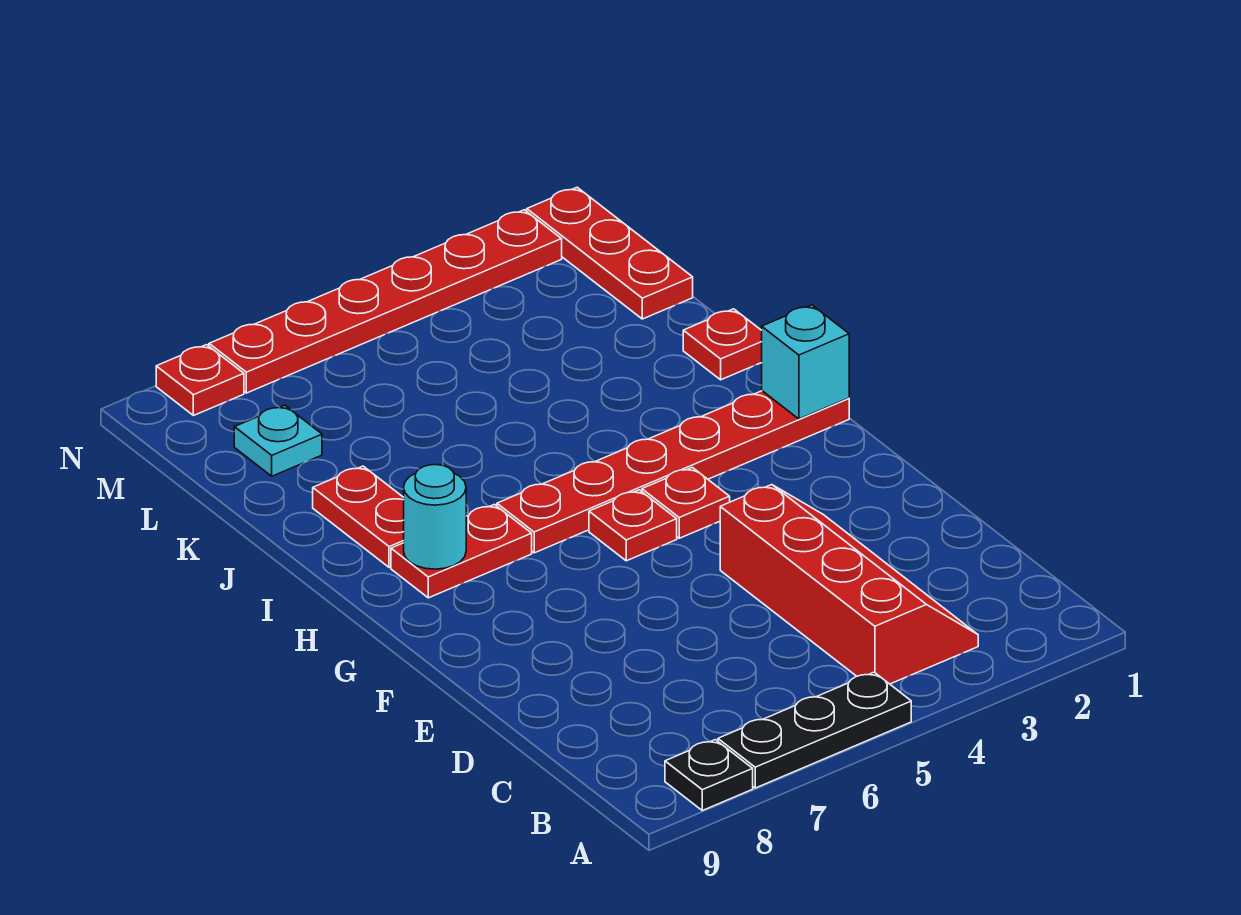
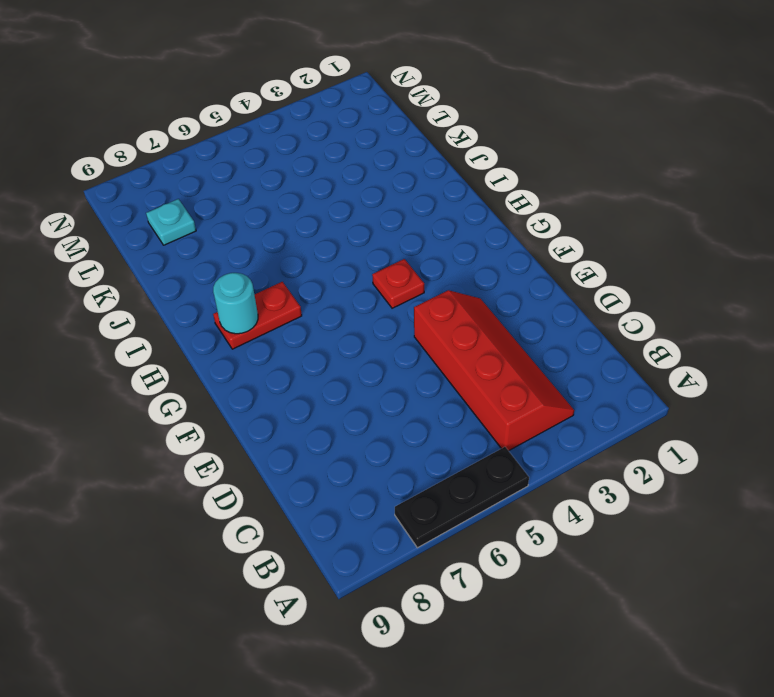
none -> black plate A8 level 1
none -> red plate G5 level 1
none -> red plate H1:H6 level 1

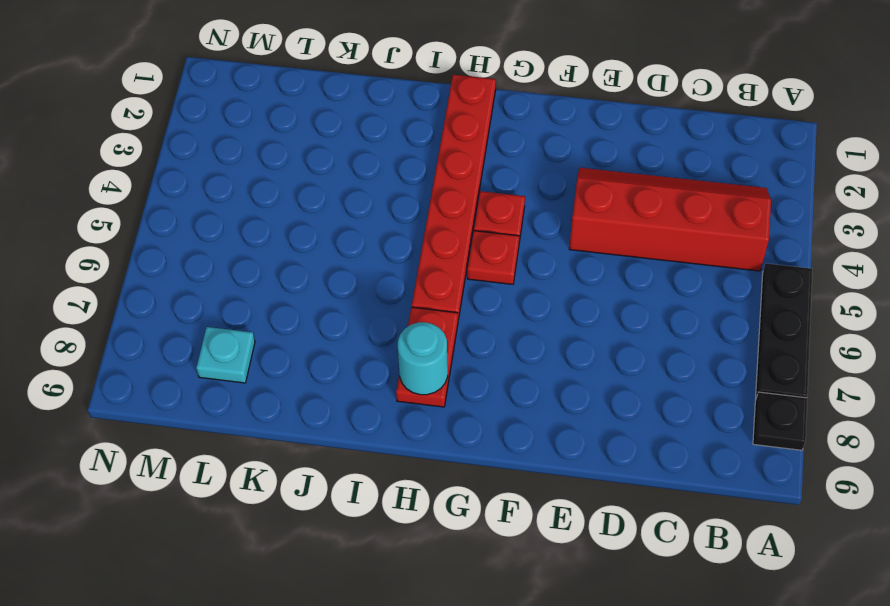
none -> red plate I8:J8 level 1
none -> red plate J1 level 1
none -> red plate L1:N1 level 1

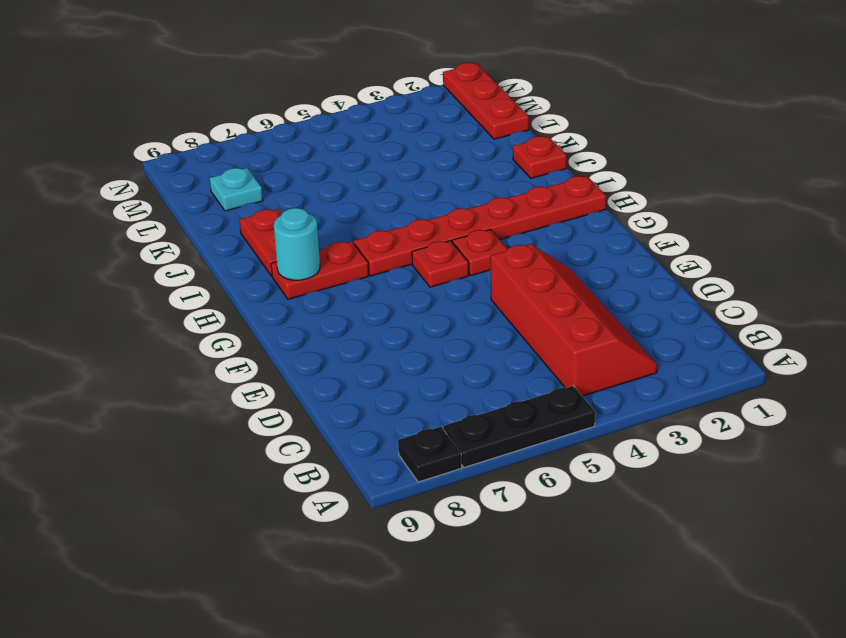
none -> red plate N2:N7 level 1
none -> red plate N8 level 1
none -> cyan brick H1 level 2

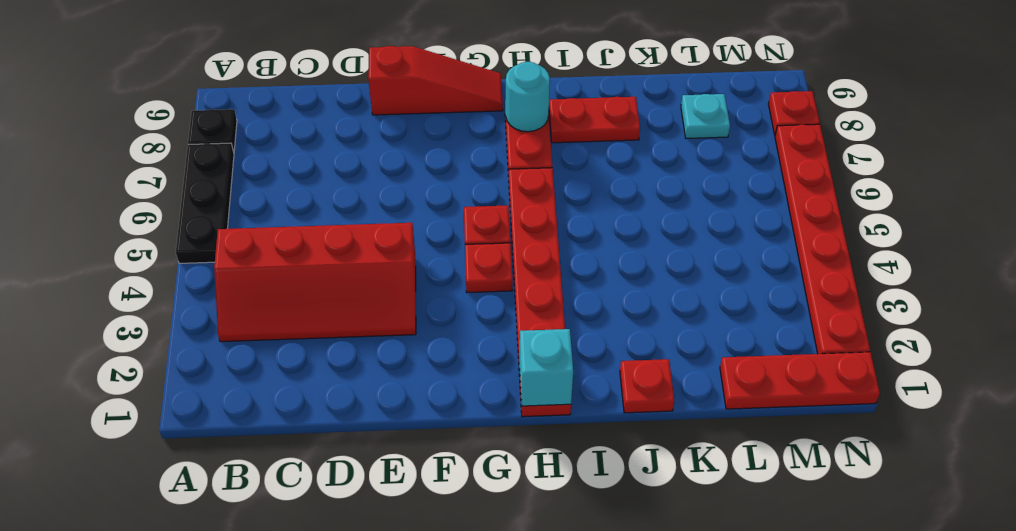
red slope E9:G9 level 1 top E -> none

